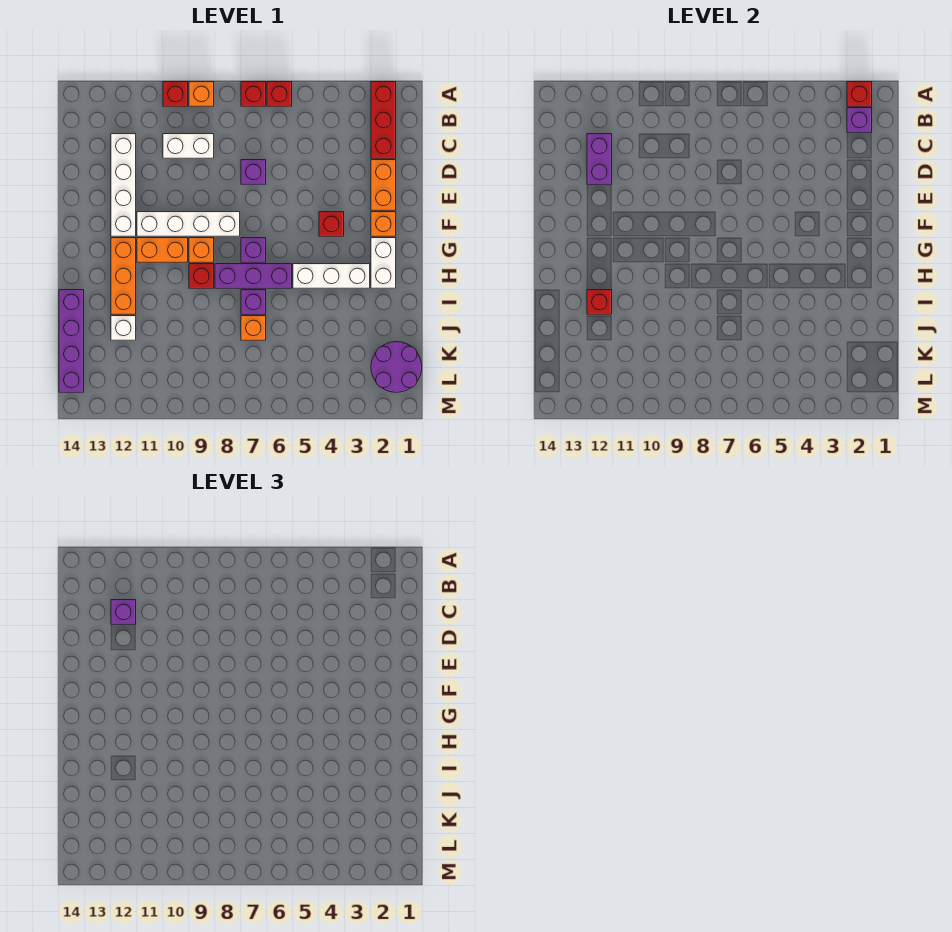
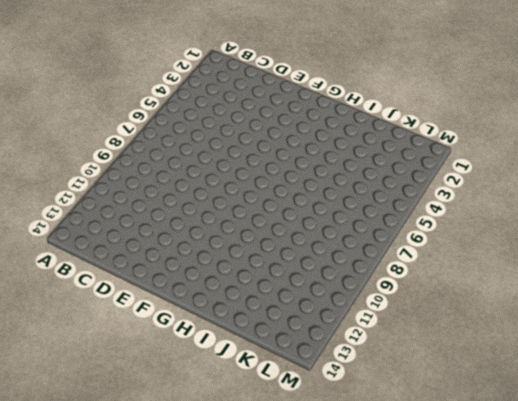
none -> red brick A2:C2 level 1
none -> red brick A6 level 1
none -> red brick A7 level 1
none -> orange brick A9 level 1

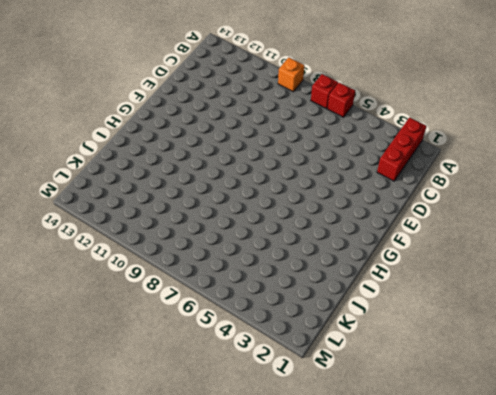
none -> red brick A10 level 1
none -> white brick C9:C10 level 1
none -> white brick C12:F12 level 1
none -> orange brick D2:E2 level 1

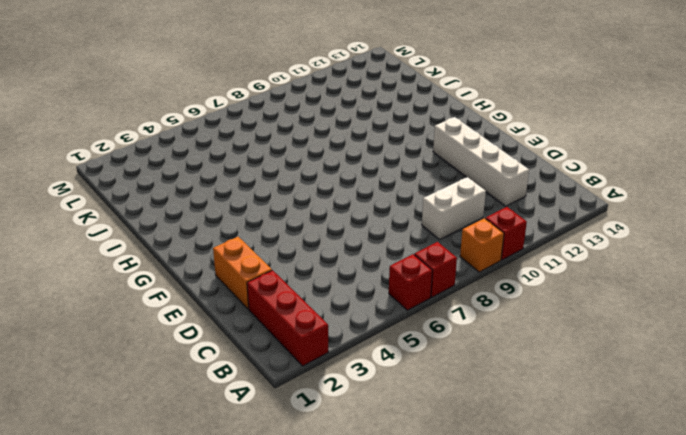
none -> purple brick D7 level 1
none -> orange brick F2 level 1
none -> red brick F4 level 1
none -> white brick F8:F11 level 1

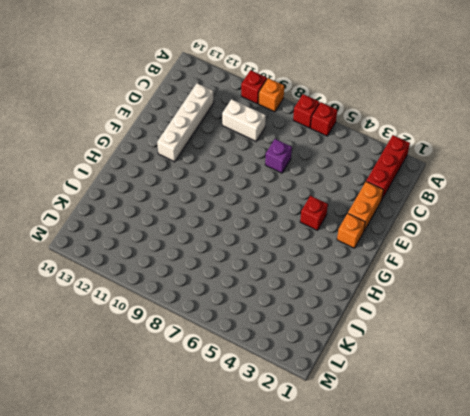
none -> white brick F8:F11 level 1
none -> white brick G2:H2 level 1
none -> purple brick G7 level 1
none -> orange brick G9 level 1

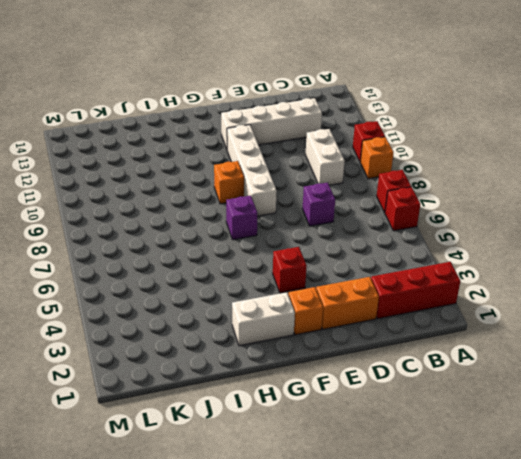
none -> orange brick G10:G11 level 1
none -> orange brick G12:I12 level 1
none -> white brick H3:H5 level 1
none -> purple brick H6:H8 level 1

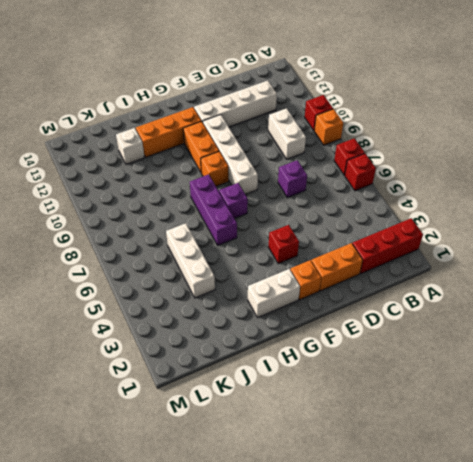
white brick J4:J6 level 1 -> white brick H3:H5 level 1
none -> red brick H9 level 1
none -> purple brick I7 level 1
none -> purple brick I14:L14 level 1
none -> orange brick J7 level 1

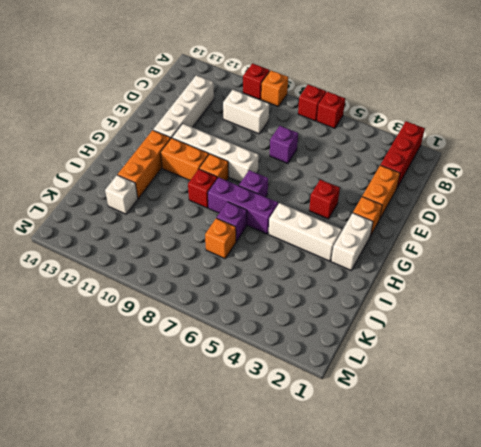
none -> purple brick I14:L14 level 1
none -> purple round brick K1:L2 level 1
none -> red brick A2 level 2
none -> purple brick B2 level 2

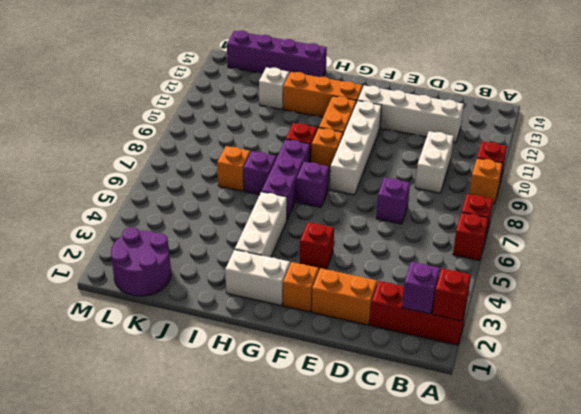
none -> purple brick C12:D12 level 2
none -> red brick I12 level 2
none -> purple brick C12 level 3

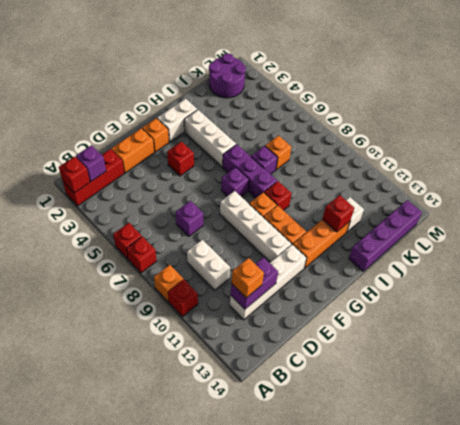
orange brick C12 level 3 -> purple brick C12 level 3

